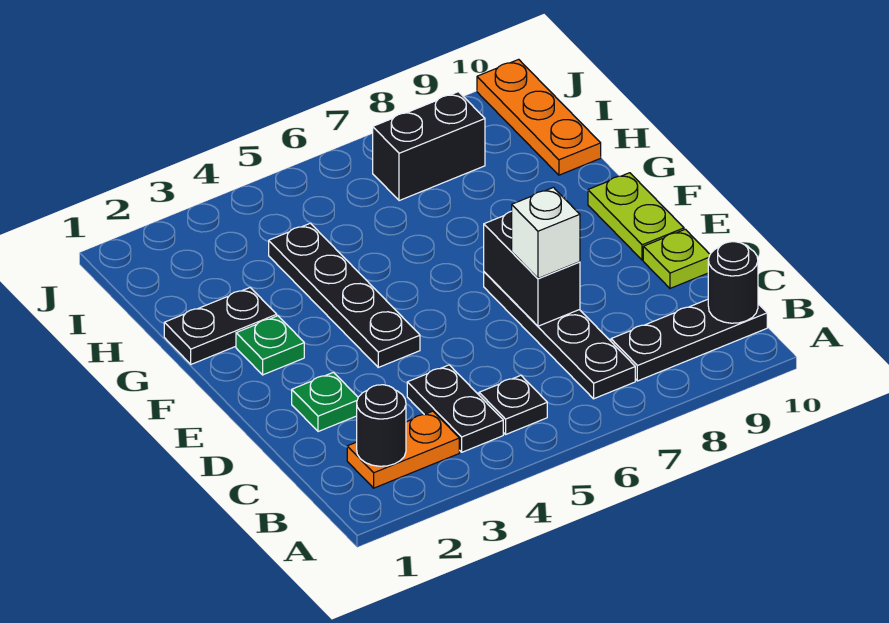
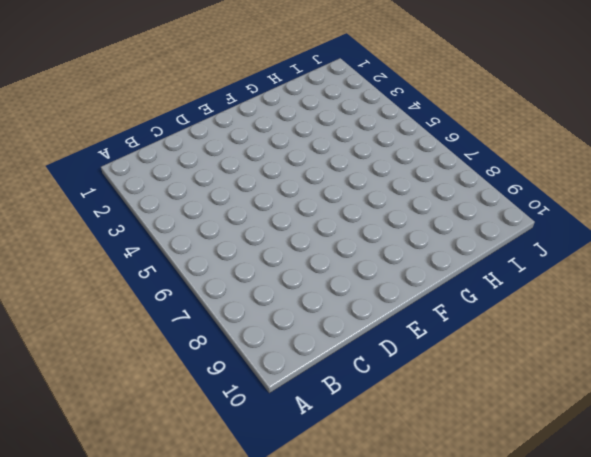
none -> orange plate B2:B3 level 1
none -> black plate B4:C4 level 1
none -> black plate B5 level 1

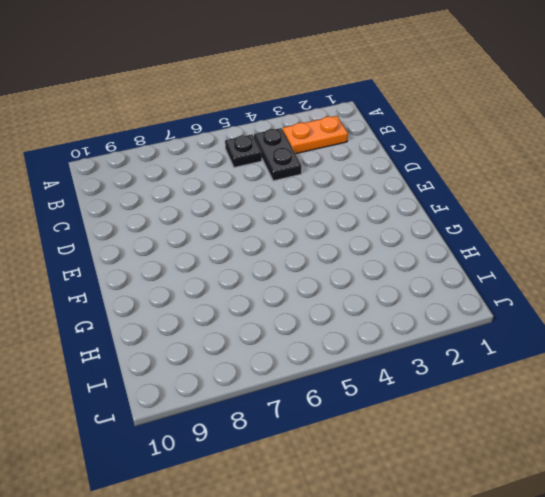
none -> black plate B7:E7 level 1
none -> black plate B8:B10 level 1
none -> green plate D2 level 1

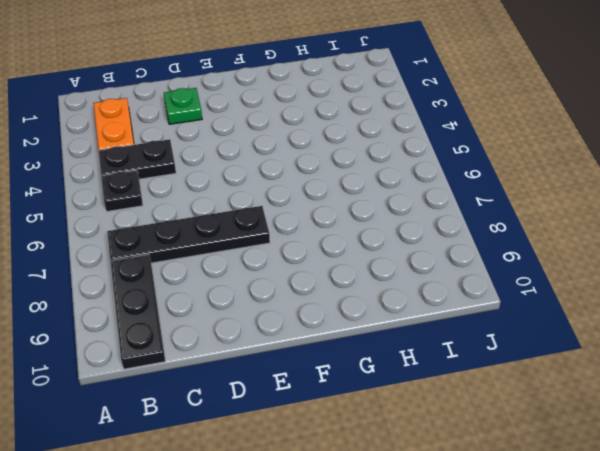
none -> lime plate D10 level 1
none -> black plate E4:H4 level 1
none -> lime plate E10:F10 level 1

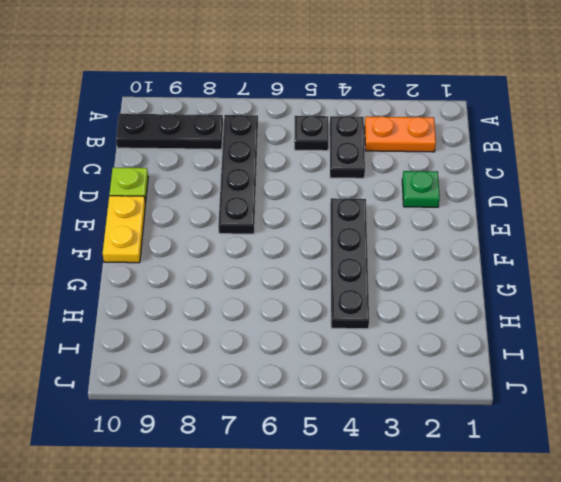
yellow plate E10:F10 level 1 -> lime plate E10:F10 level 1
none -> green plate F2 level 1
none -> black plate G1:G2 level 1
none -> orange plate H10:J10 level 1

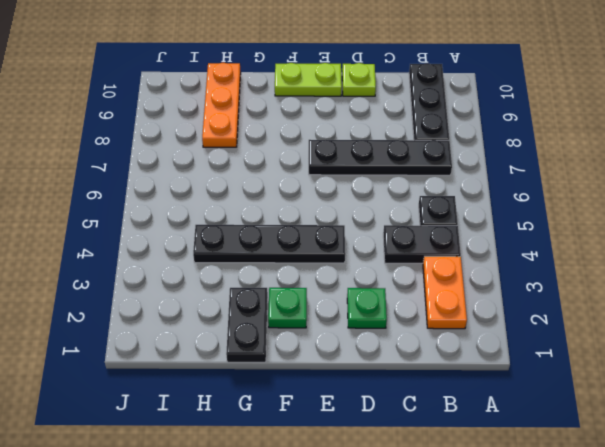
orange plate H8:H10 level 1 -> orange plate H10:J10 level 1
none -> black brick I7:I8 level 1
none -> black round brick B2 level 2
none -> black round brick B10 level 2

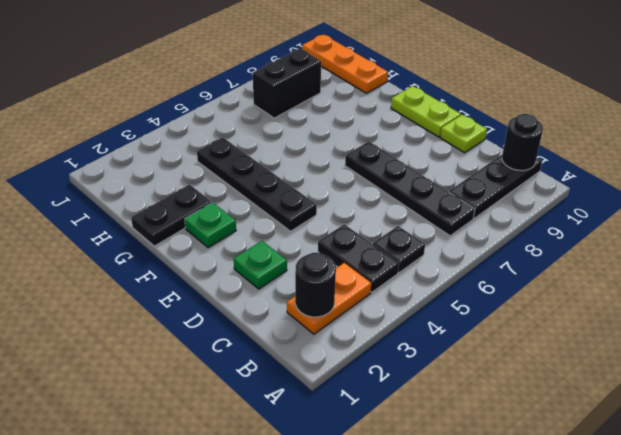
none -> black brick D7:E7 level 2
none -> white brick D7 level 3

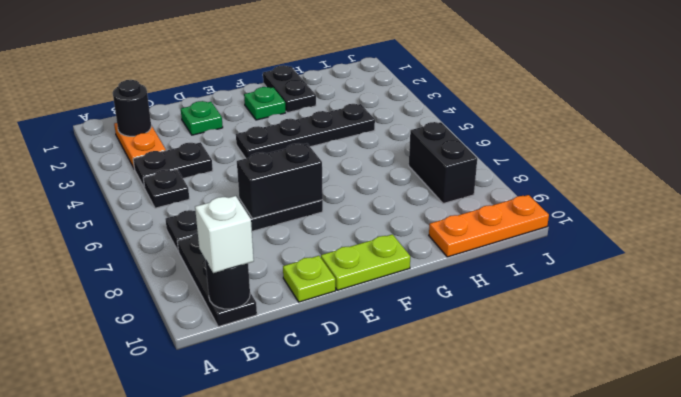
white brick B10 level 3 -> white brick D7 level 3

